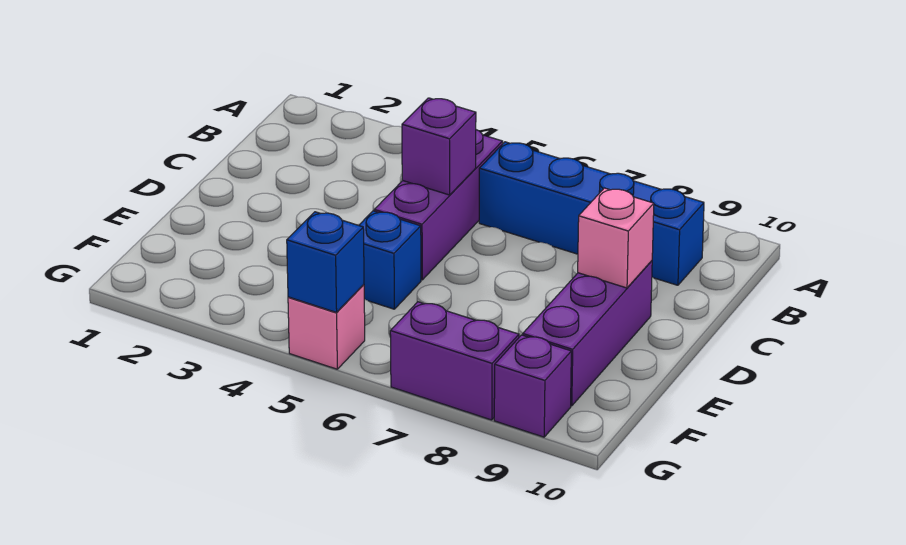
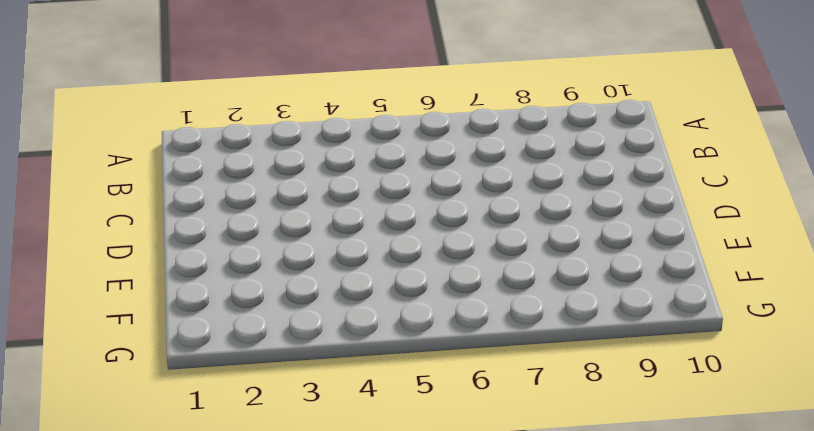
none -> purple brick B5:D5 level 1
none -> blue brick B6:B9 level 1

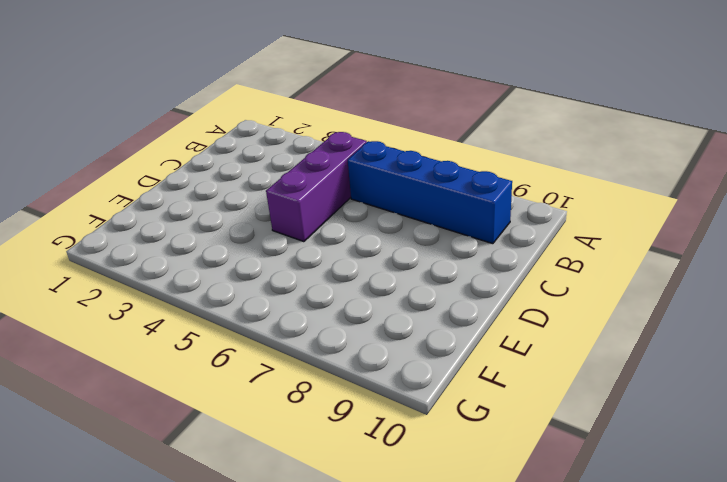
none -> purple brick D9:F9 level 1
none -> blue brick E5 level 1

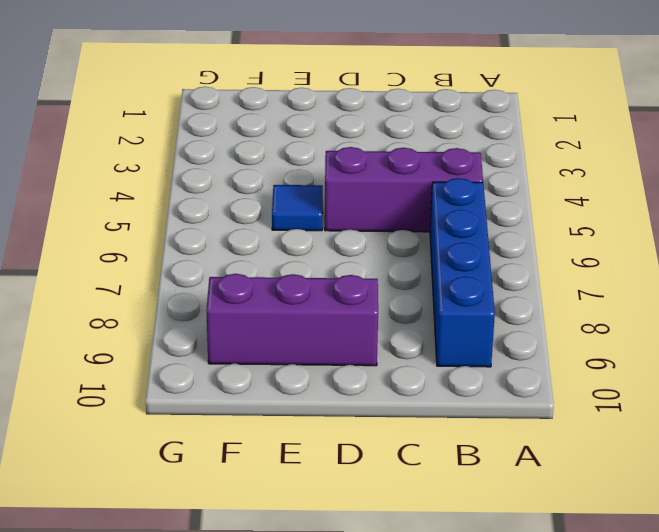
blue tile E5 level 1 -> blue brick E5 level 1
none -> pink brick G5 level 1
none -> purple brick G7:G8 level 1

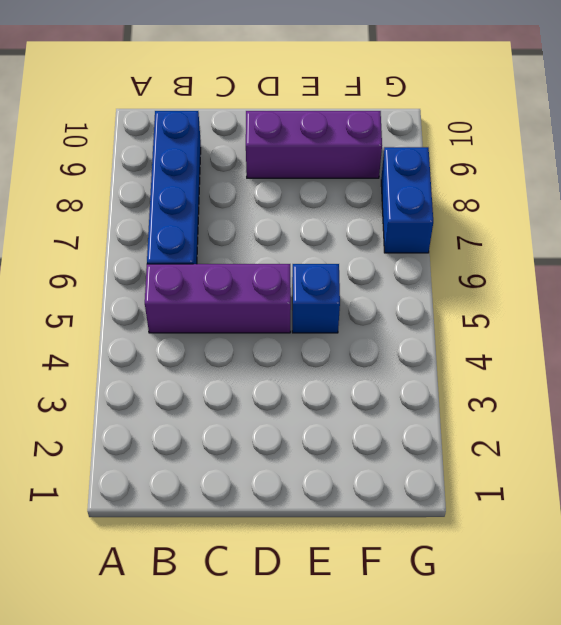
blue brick G7:G8 level 1 -> purple brick G7:G8 level 1
none -> pink brick G5 level 1
none -> purple brick G9 level 1

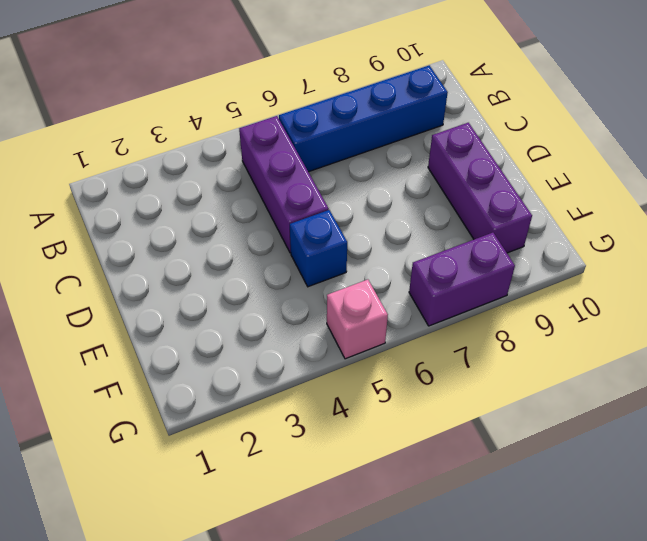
none -> purple brick G9 level 1
none -> purple brick C5 level 2

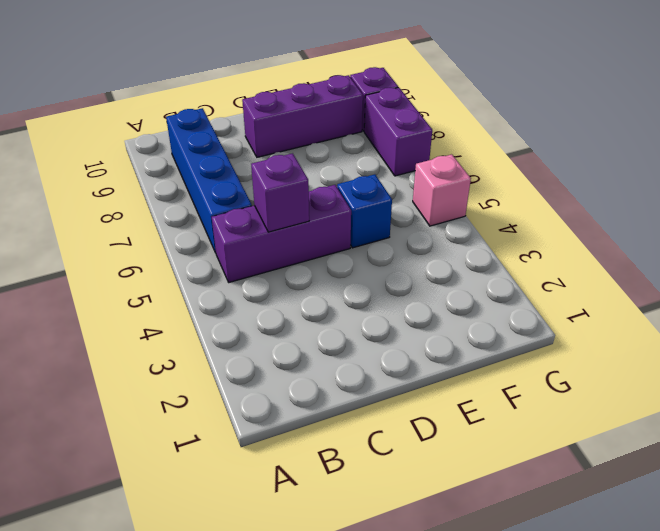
none -> pink brick D9 level 2
none -> blue brick G5 level 2

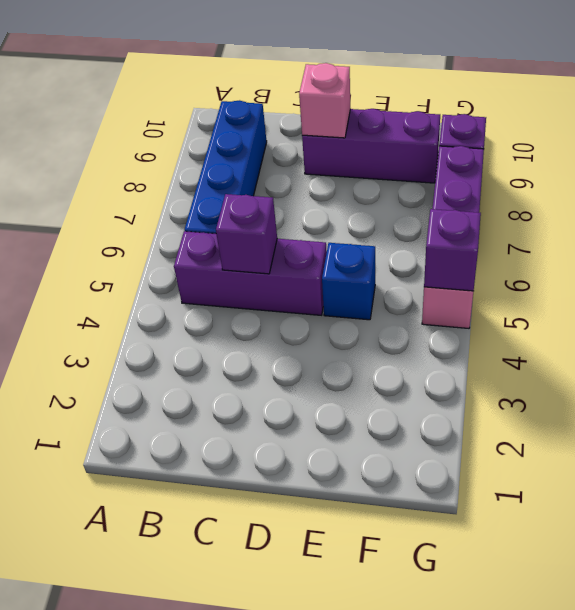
purple brick G5 level 2 -> blue brick G5 level 2

